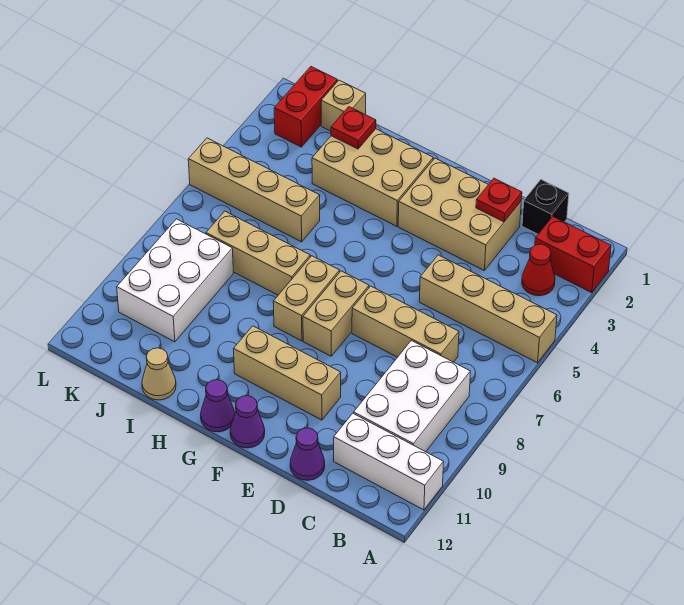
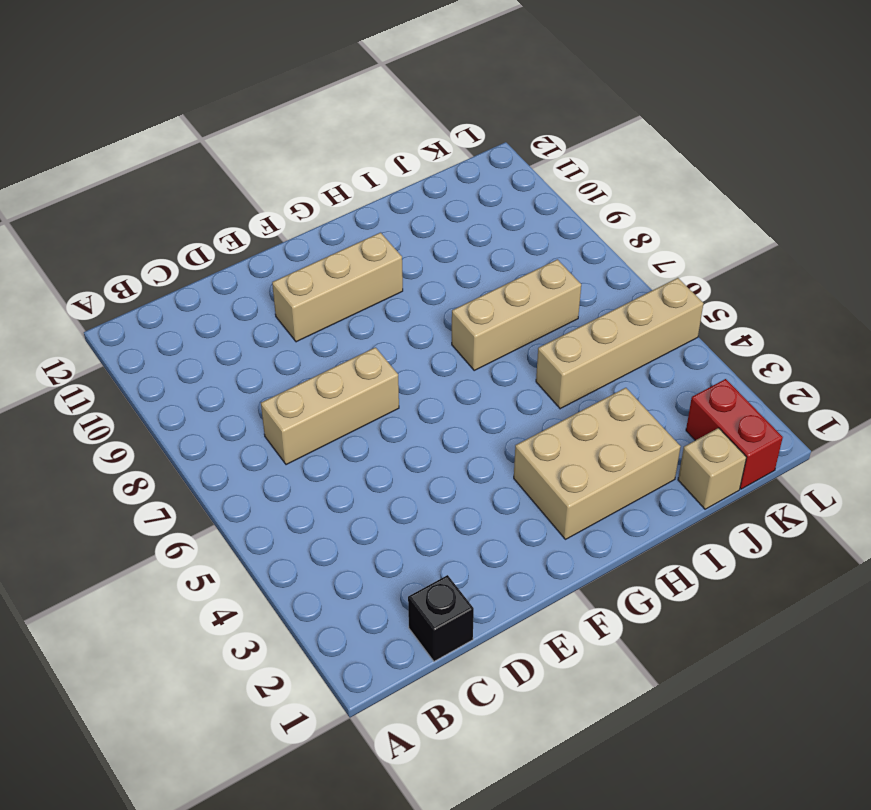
none -> red brick A2:B2 level 1
none -> tan brick A5:D5 level 1
none -> white brick A11:C11 level 1

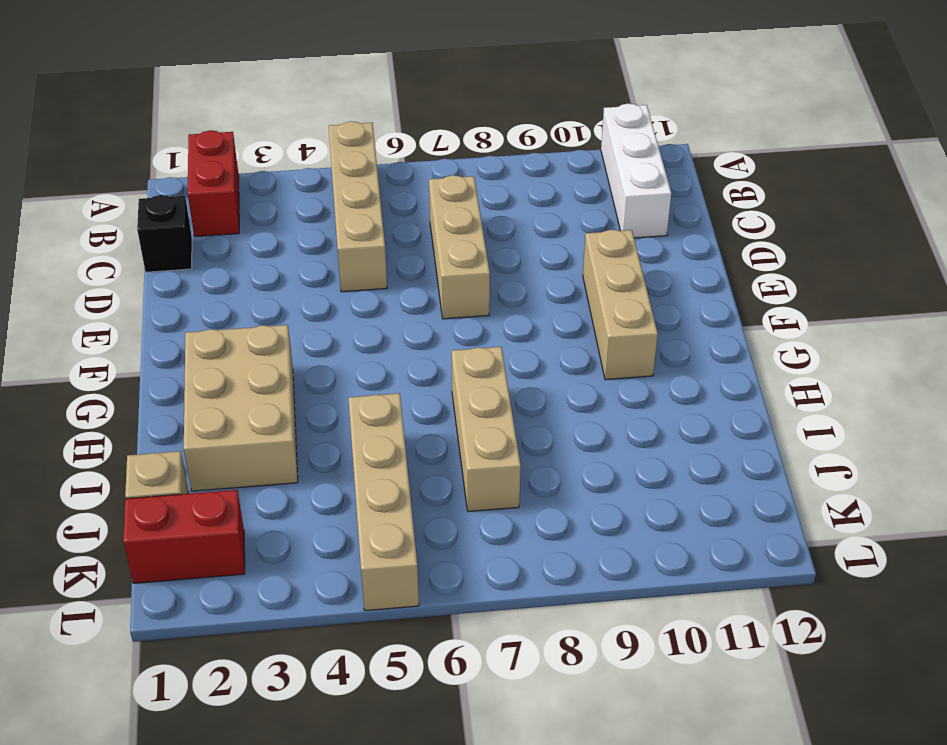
none -> red cone B3 level 1
none -> white brick B8:C10 level 1
none -> tan brick D2:F3 level 1

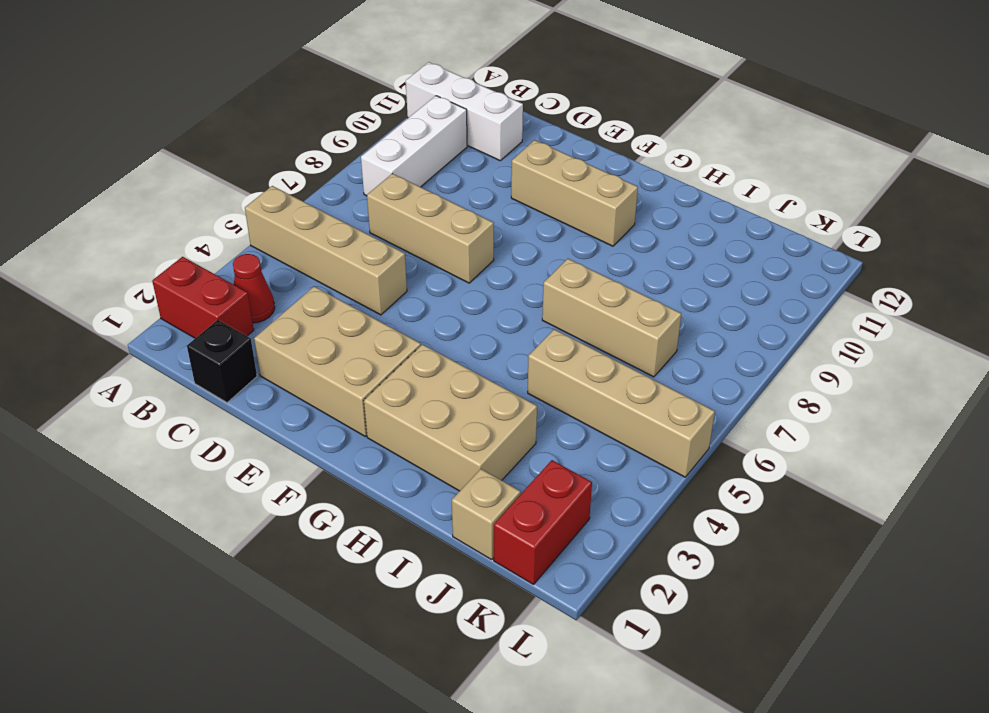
white brick B8:B10 level 1 -> white brick B8:C10 level 1
none -> purple cone D12 level 1
none -> tan brick F7:F8 level 1
none -> purple cone F12 level 1

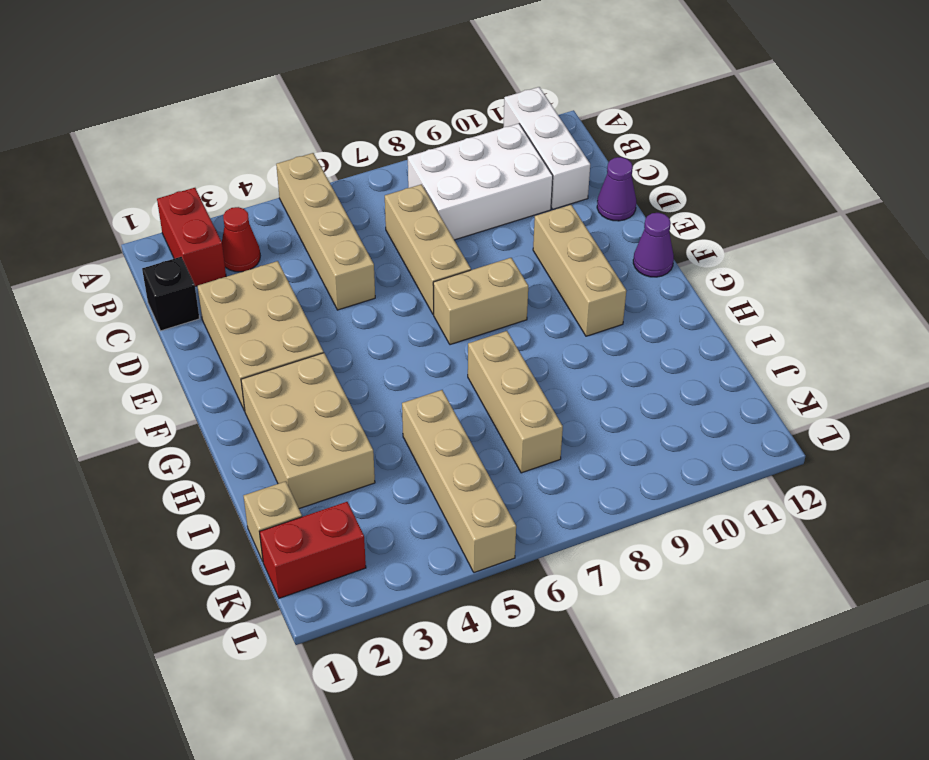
none -> tan brick G7:G8 level 1
none -> purple cone G12 level 1
none -> tan cone I12 level 1

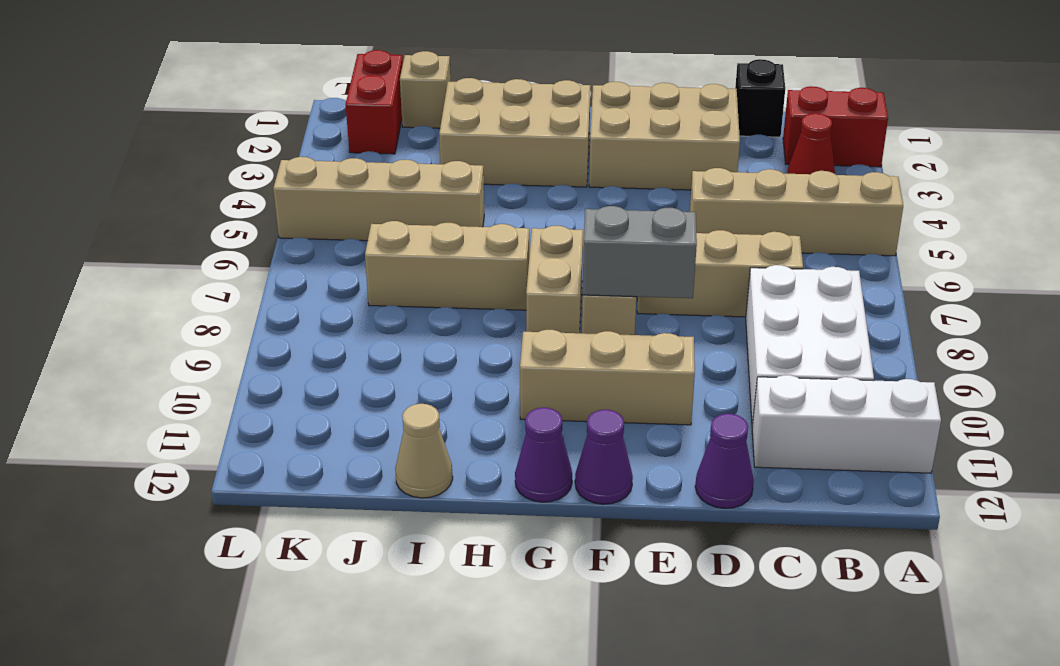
grey brick E8:F8 level 2 -> none
none -> white brick J8:K10 level 1
none -> red plate D2 level 2
none -> red plate I2 level 2

